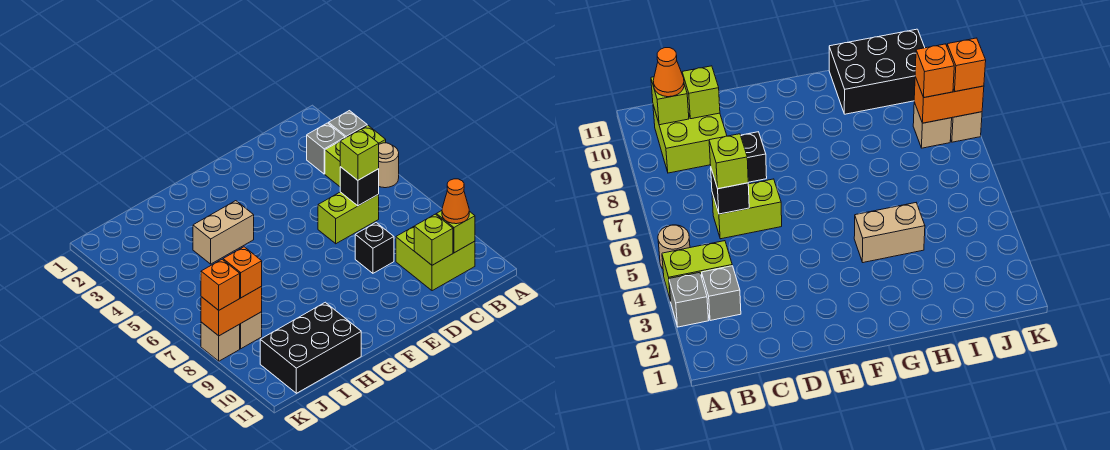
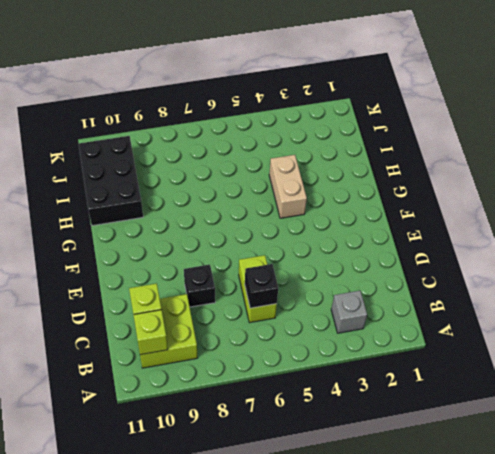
none -> grey brick A3 level 1
none -> lime brick A4:B4 level 1
none -> tan round brick A5 level 1

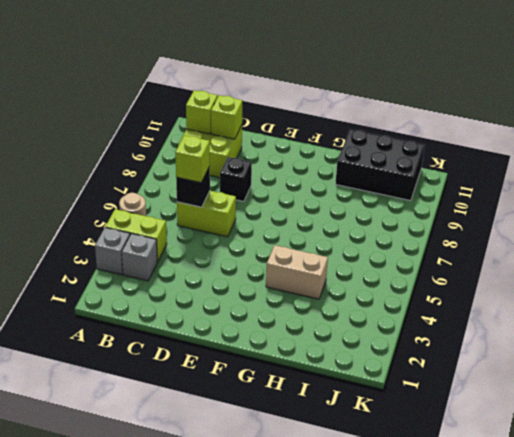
none -> tan brick J8 level 1
none -> tan brick K8 level 1
none -> orange brick J8:K8 level 2

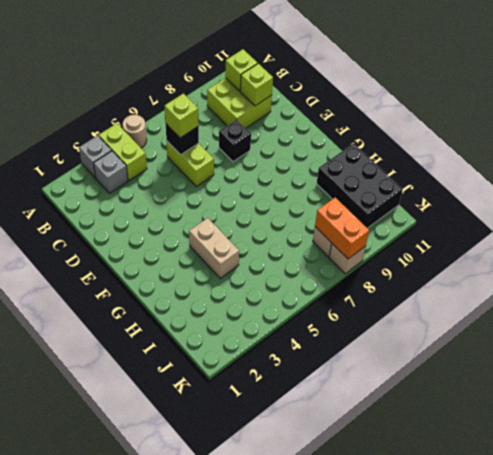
none -> orange cone B10 level 3
none -> orange brick J8 level 3
none -> orange brick K8 level 3

